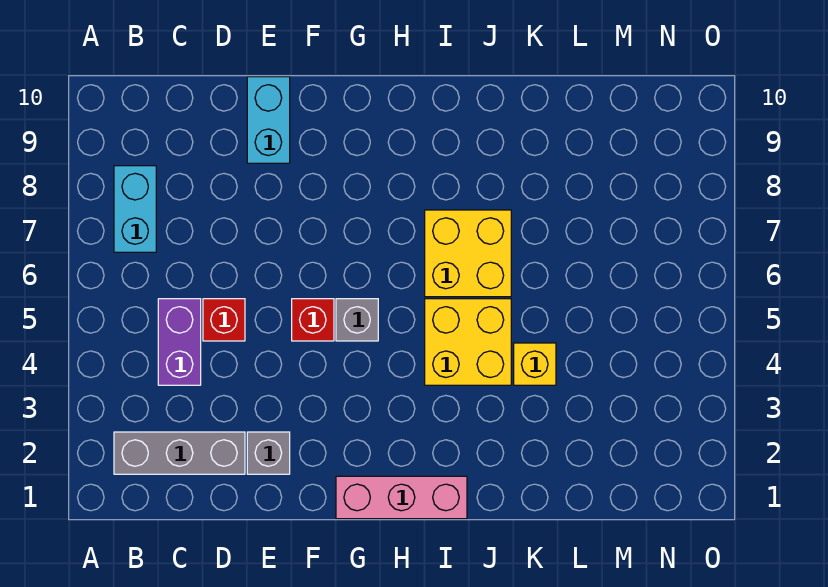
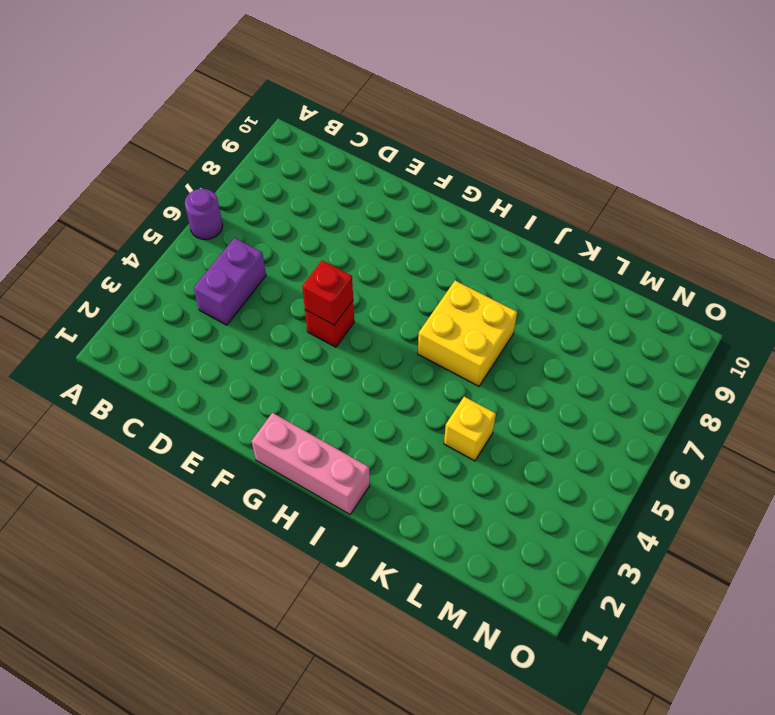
purple round brick A6 level 1 -> none
red brick F5 level 2 -> red brick D5 level 1
none -> grey brick B2:D2 level 1
none -> cyan brick B7:B8 level 1
none -> grey brick E2 level 1

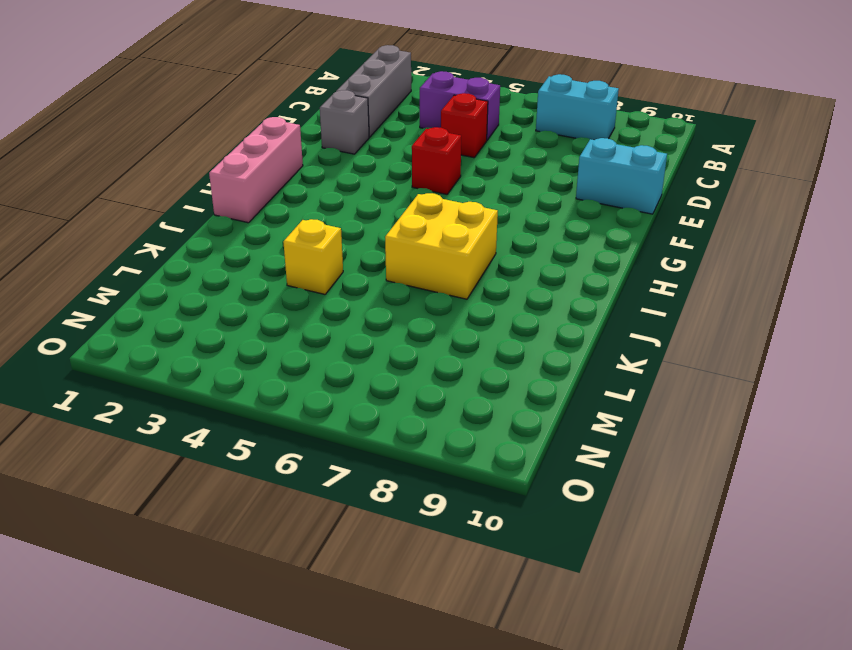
none -> grey brick G5 level 1
none -> yellow brick I4:J5 level 1

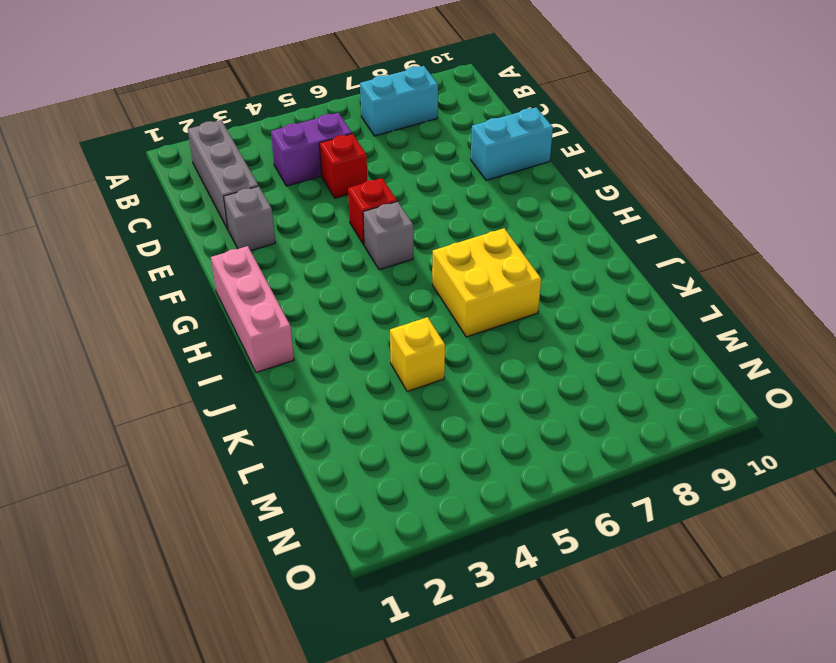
none -> yellow brick I4:J5 level 1

